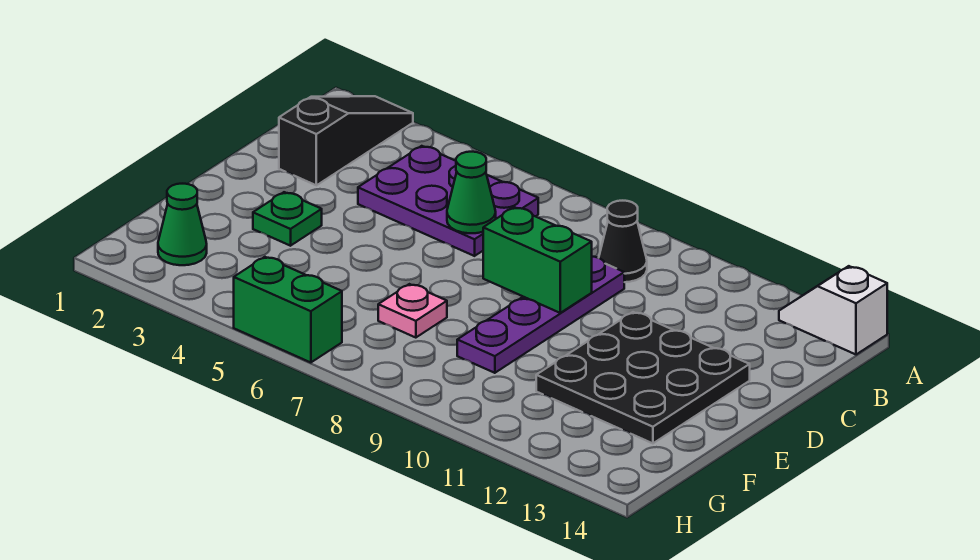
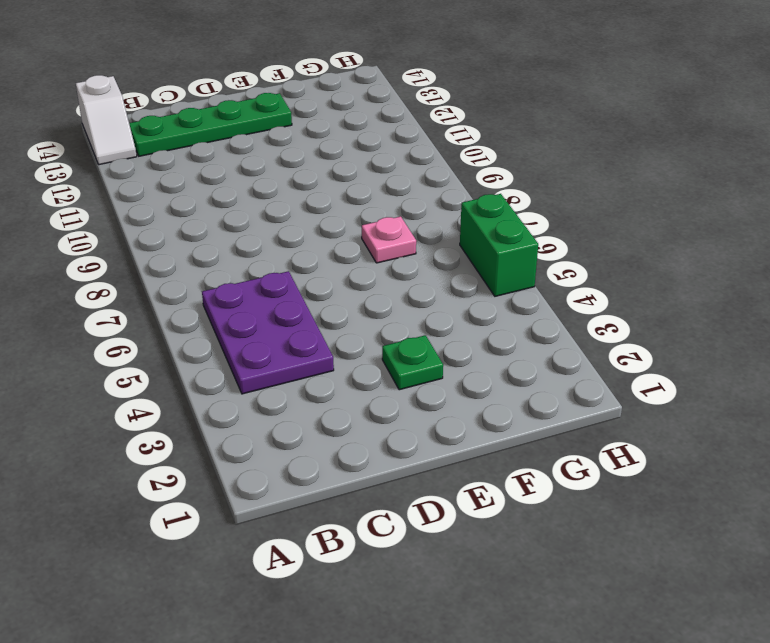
green plate B13:E13 level 1 -> black plate D11:F13 level 1
none -> black slope A2:C2 level 1 top C
none -> black cone B9 level 1
none -> purple plate C9:F9 level 1

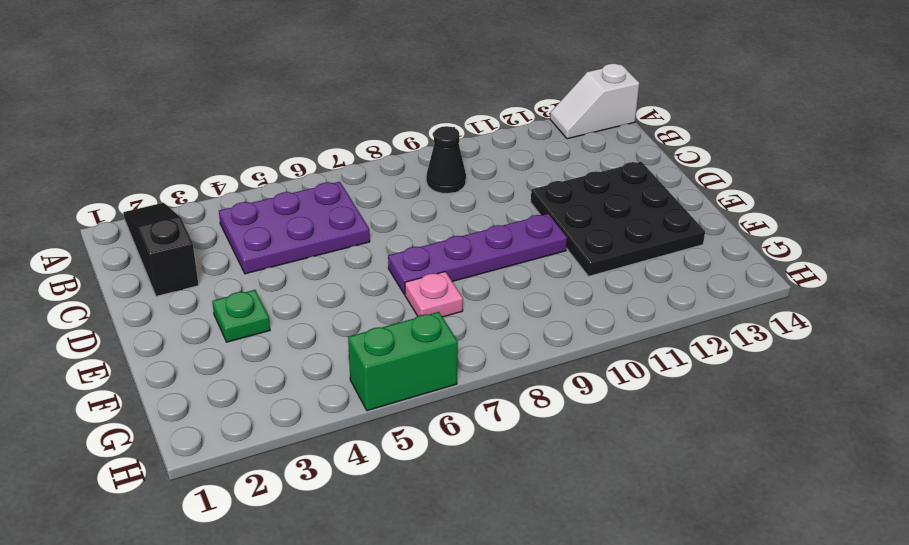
purple plate E7:E10 level 1 -> purple plate C9:F9 level 1
none -> green cone G2 level 1
none -> green cone C6 level 2
none -> green brick D8:D9 level 2

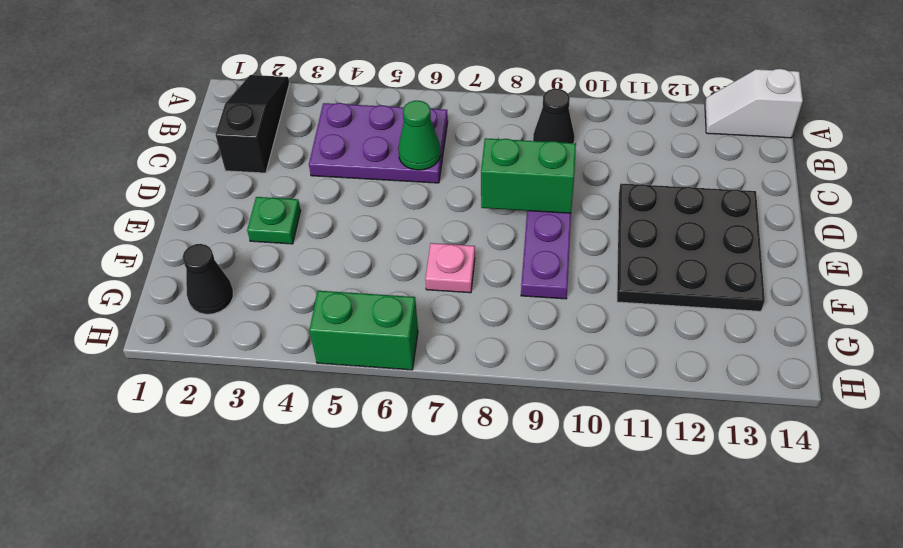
black cone G2 level 1 -> green cone G2 level 1

